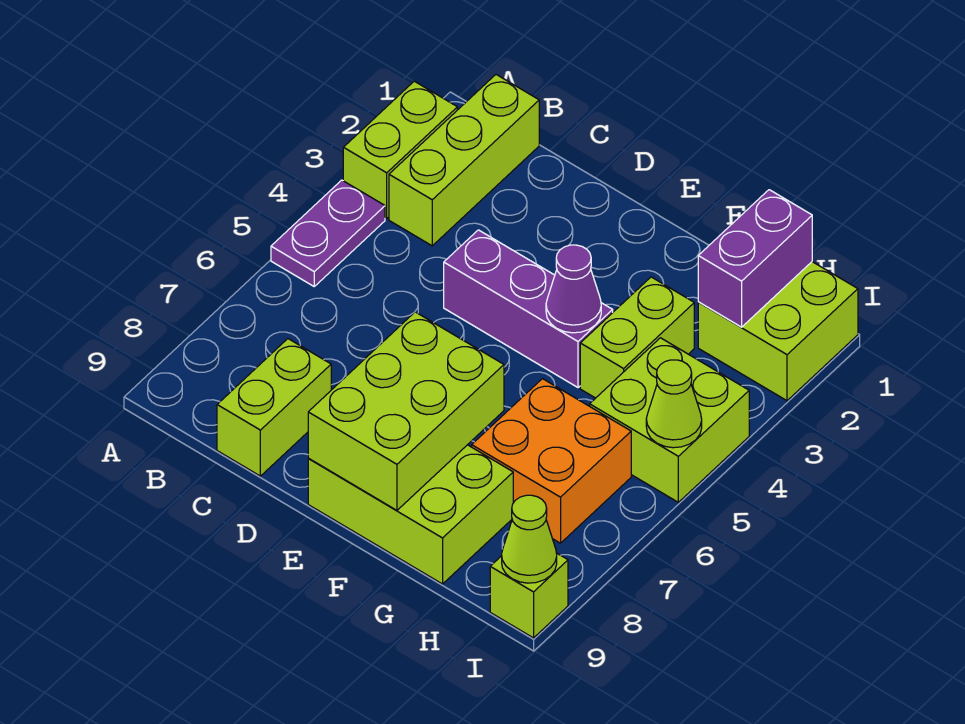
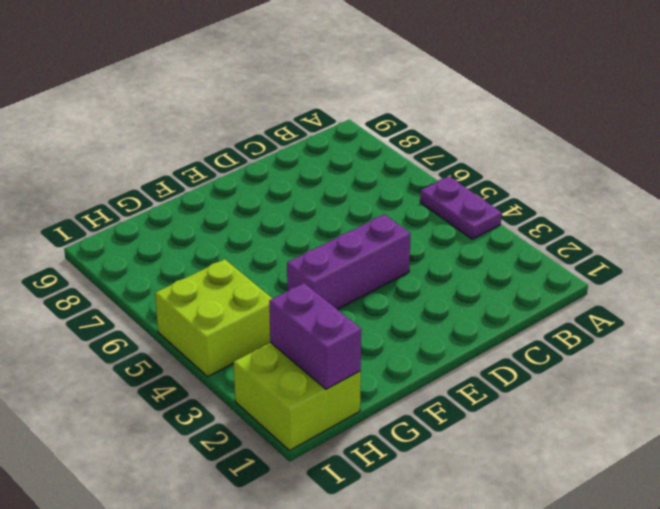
none -> lime brick A2:A3 level 1
none -> lime brick B1:B3 level 1
none -> lime brick C8:C9 level 1

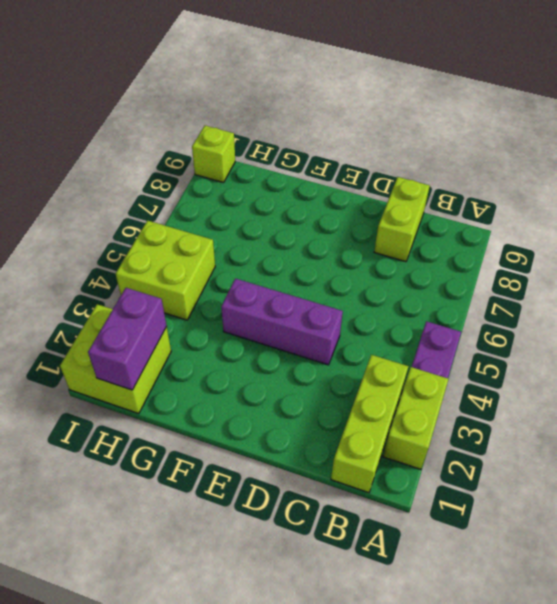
none -> lime brick E8:G9 level 1
none -> lime brick G3:G4 level 1
none -> orange brick G6:H7 level 1

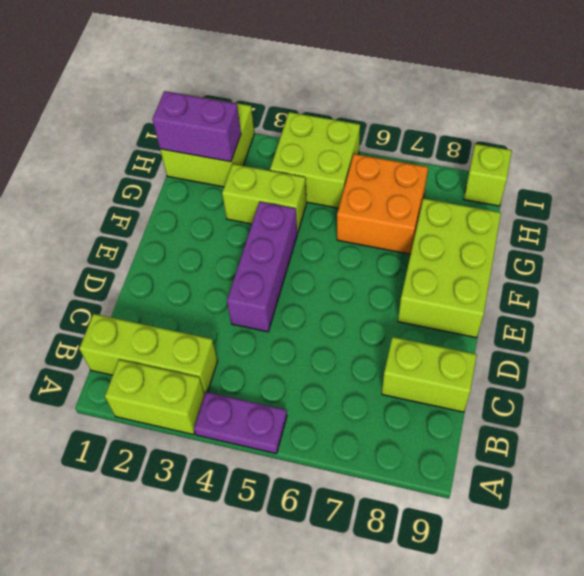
none -> lime brick E7:F9 level 2
none -> purple cone F4 level 2
none -> lime cone I5 level 2

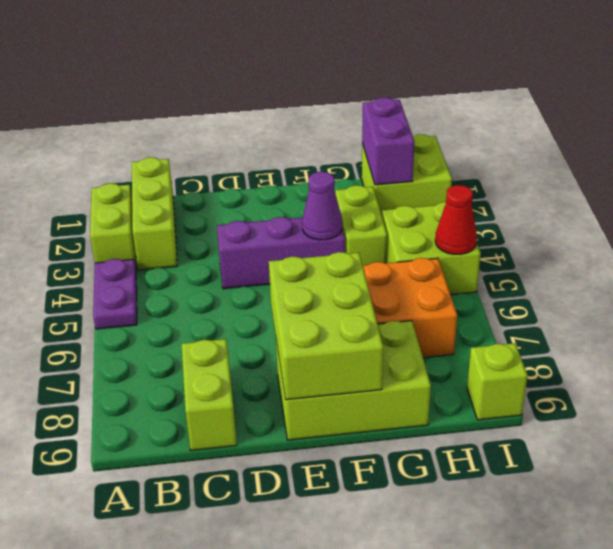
red cone I5 level 2 -> lime cone I5 level 2
none -> lime cone I9 level 2

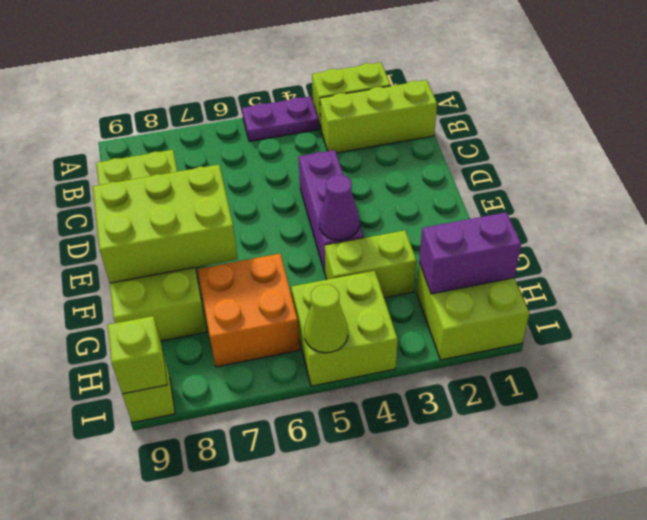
lime brick I9 level 2 -> lime cone I9 level 2

